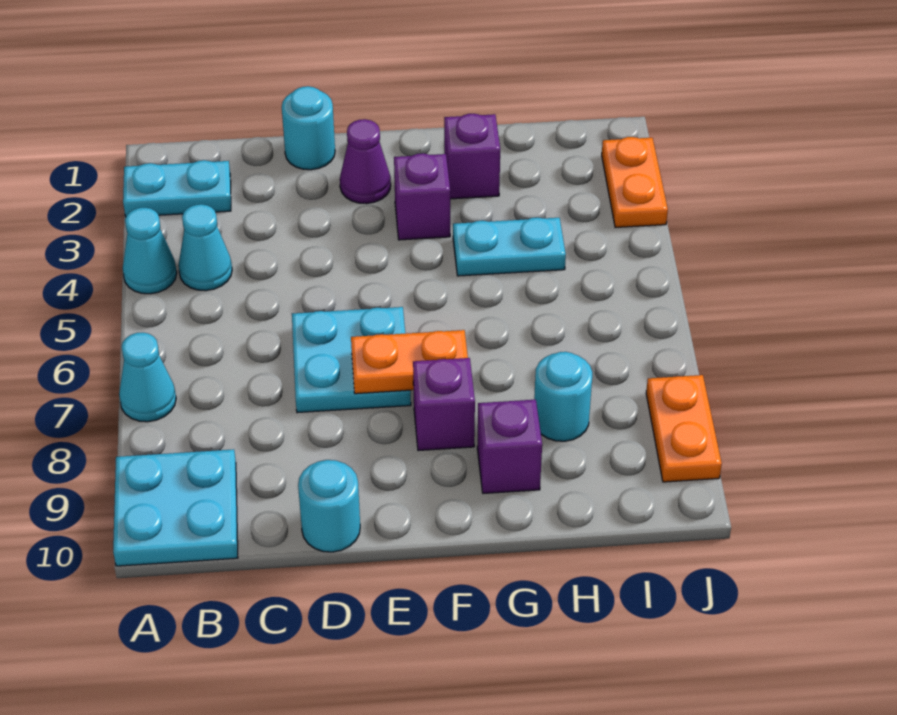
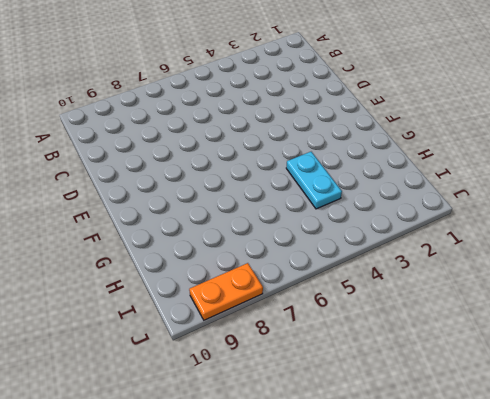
none -> cyan plate A2:B2 level 1
none -> cyan cone A4 level 1
none -> cyan cone A7 level 1

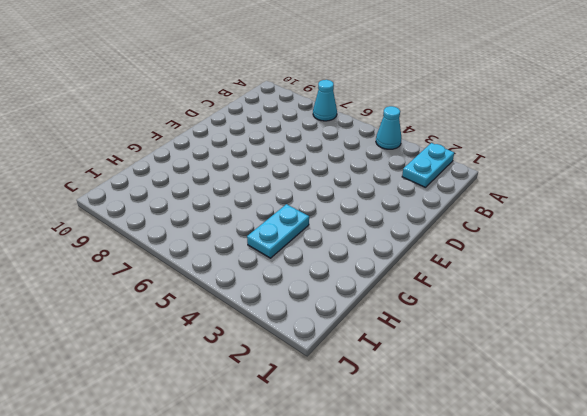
none -> cyan plate A9:B10 level 1
none -> cyan cone B4 level 1
none -> cyan round brick D1 level 1

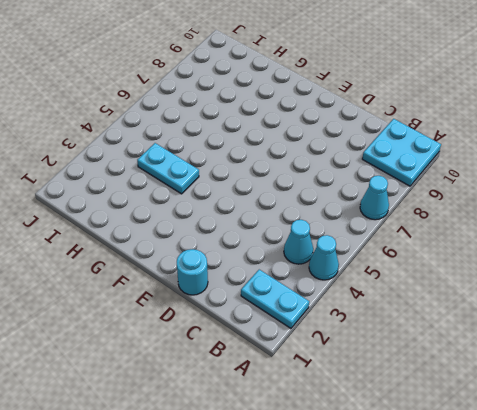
none -> cyan plate D6:E7 level 1
none -> cyan round brick D10 level 1
none -> purple cone E2 level 1

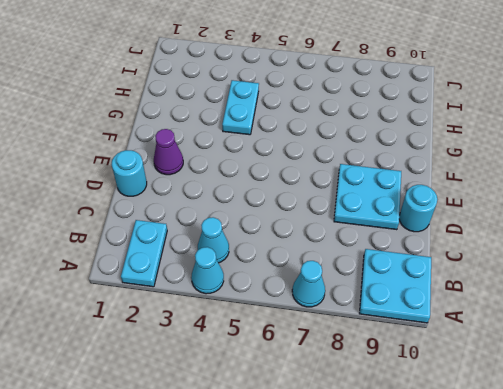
cyan plate D8:E9 level 1 -> cyan plate D6:E7 level 1
none -> purple brick F3 level 1
none -> purple brick F8 level 1
none -> purple brick G2 level 1

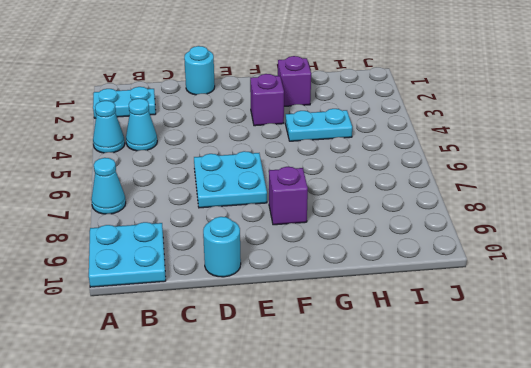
none -> purple cone E2 level 1
none -> purple brick G9 level 1
none -> cyan round brick H8 level 1

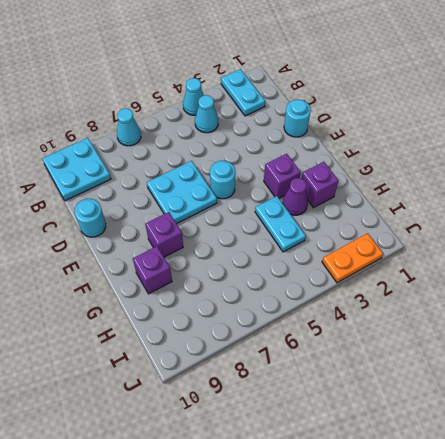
cyan round brick E5 level 1 -> cyan round brick H8 level 1
purple cone G3 level 1 -> purple cone E2 level 1
none -> orange plate J8:J9 level 1
none -> orange plate E7:F7 level 2

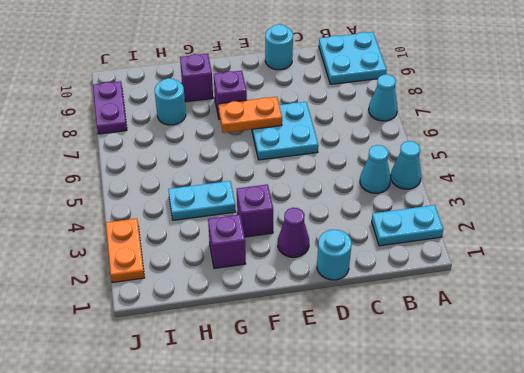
purple plate J8:J9 level 1 -> orange plate J8:J9 level 1

